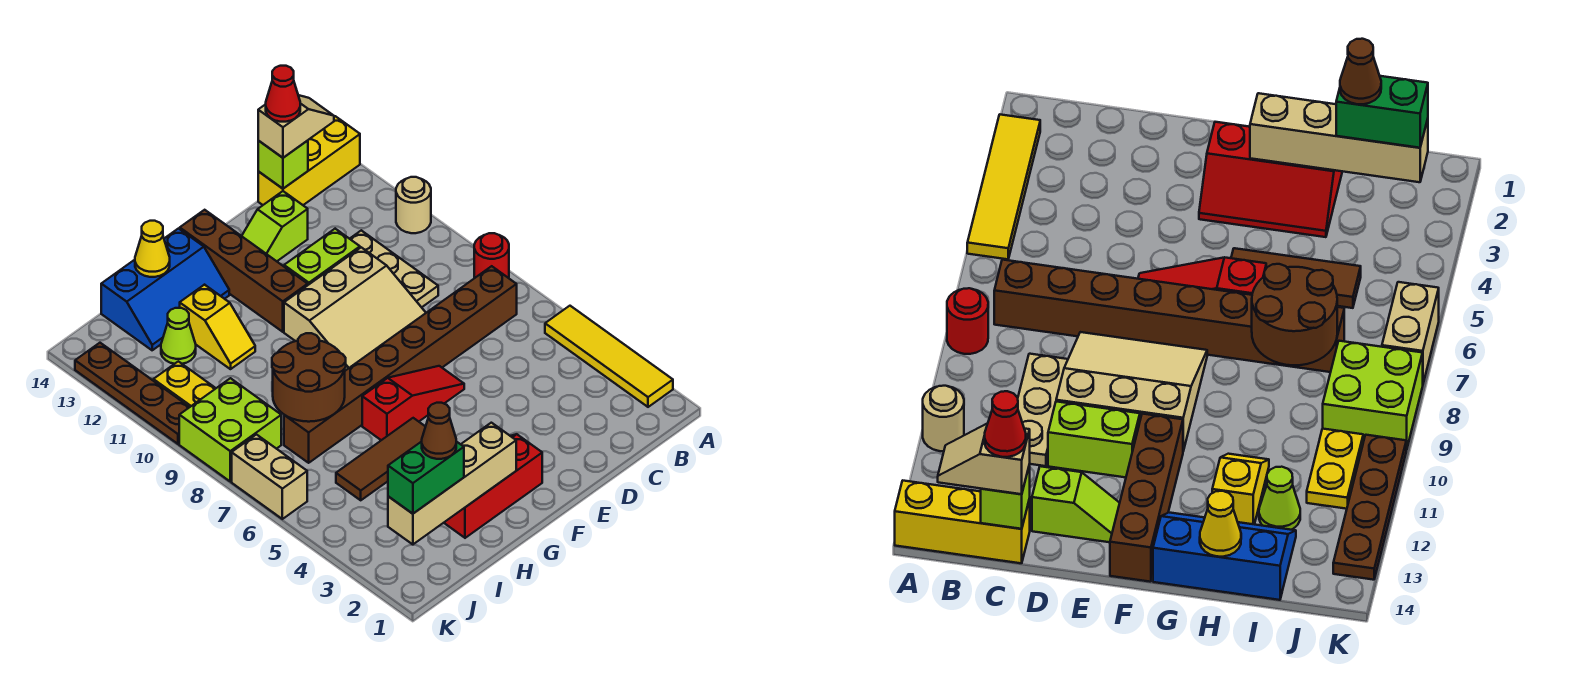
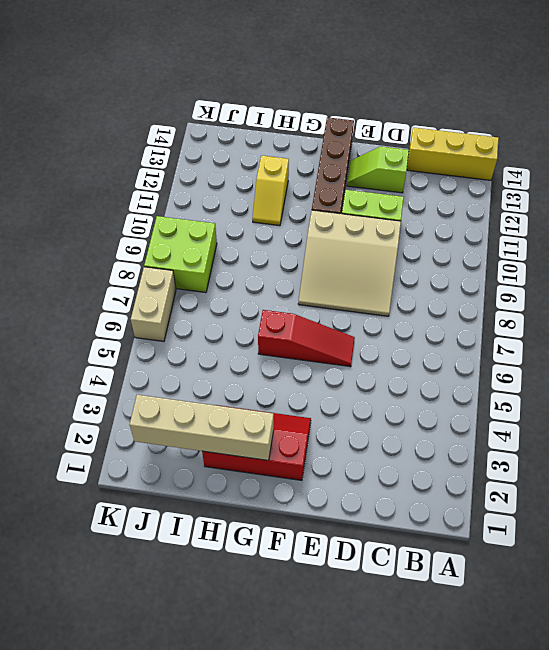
none -> yellow tile A2:A5 level 1
none -> red round brick A8 level 1
none -> tan round brick A11 level 1

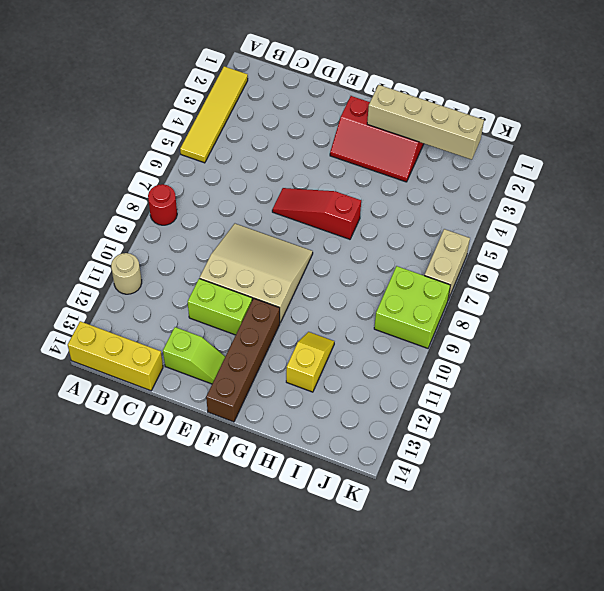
none -> brown brick B7:I7 level 1
none -> tan plate C9:C11 level 1
none -> brown tile G5:I5 level 1

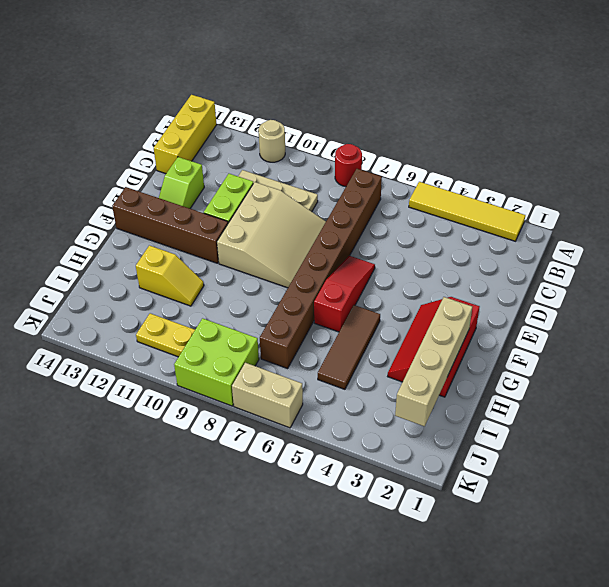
none -> blue slope G13:I14 level 1 top 14
none -> lime cone I12 level 1
none -> brown plate K10:K13 level 1

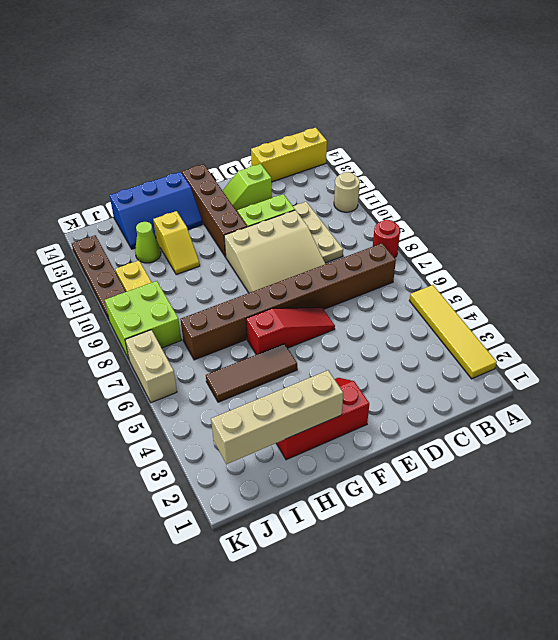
none -> lime brick C14 level 2
none -> brown round brick H7:I8 level 2
none -> yellow cone H14 level 2

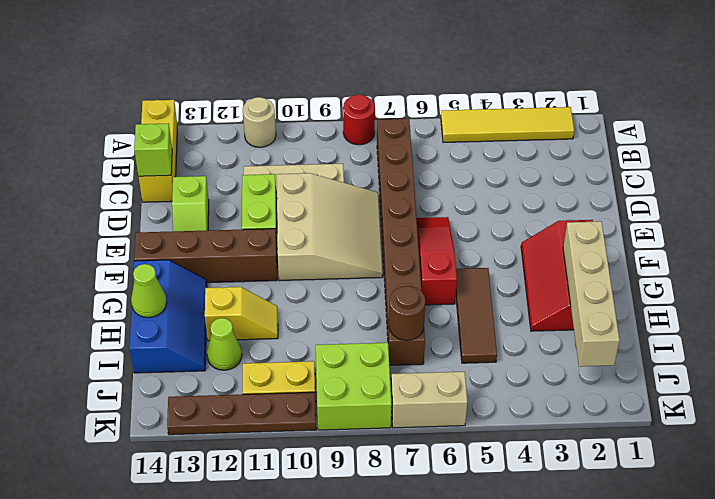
lime cone H14 level 2 -> yellow cone H14 level 2
brown round brick I7 level 2 -> brown round brick H7:I8 level 2
none -> tan slope B14:C14 level 3 top C
none -> green brick I2:J2 level 3
none -> red cone C14 level 4

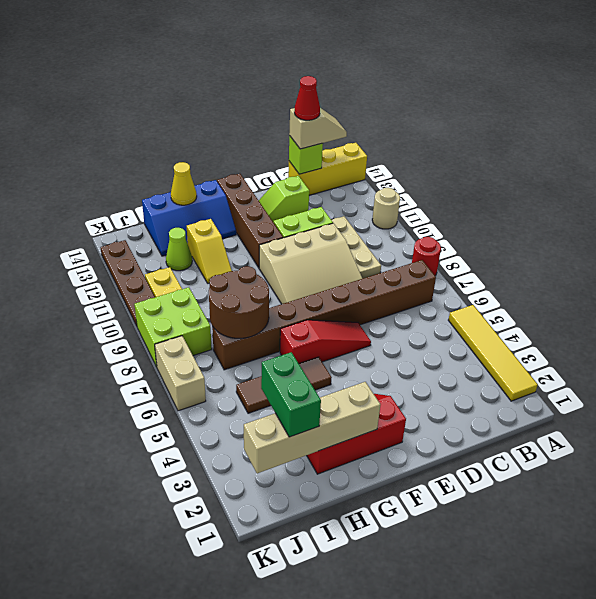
green brick I2:I3 level 3 -> green brick I2:J2 level 3
none -> brown cone I2 level 4

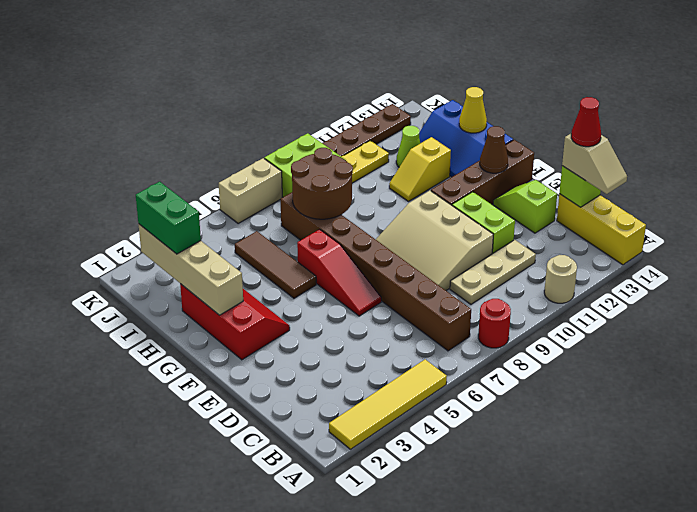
brown cone F13 level 2 -> brown cone I2 level 4

